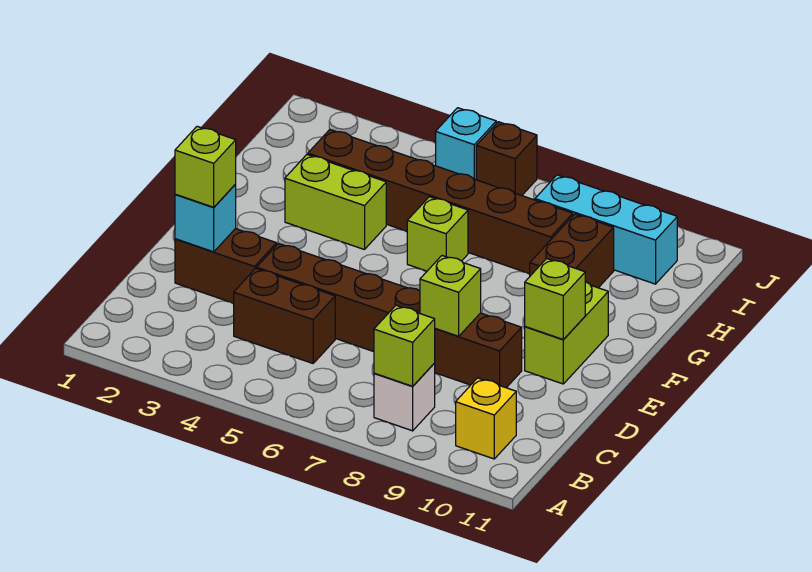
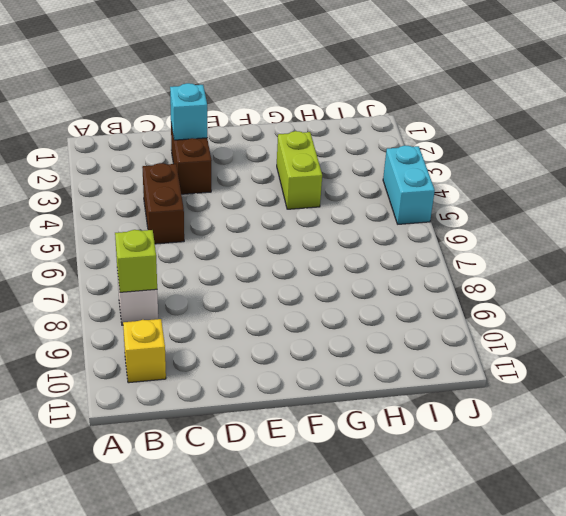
cyan brick J4:J5 level 1 -> cyan brick J5 level 1
none -> brown brick D4:D9 level 1
none -> lime brick E10:F10 level 1
none -> lime brick G6 level 1

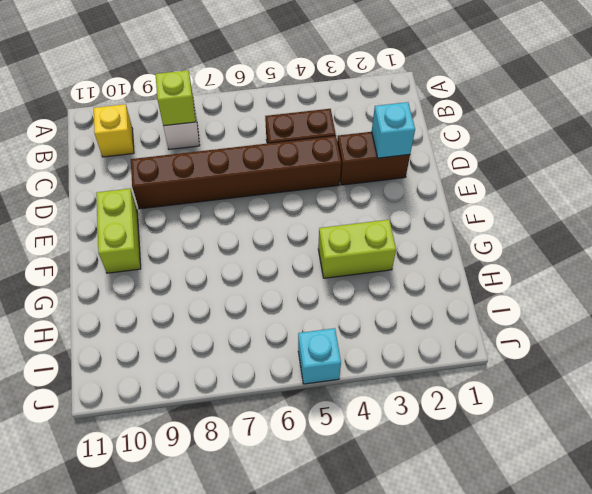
none -> lime brick G6 level 1
none -> brown brick G9:H9 level 1
none -> brown brick H3:H8 level 1

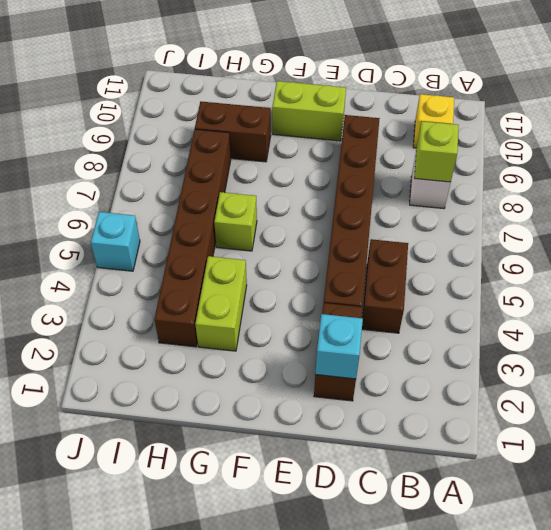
none -> cyan brick I8:I10 level 1
none -> brown brick J6 level 1
none -> lime brick D8 level 2

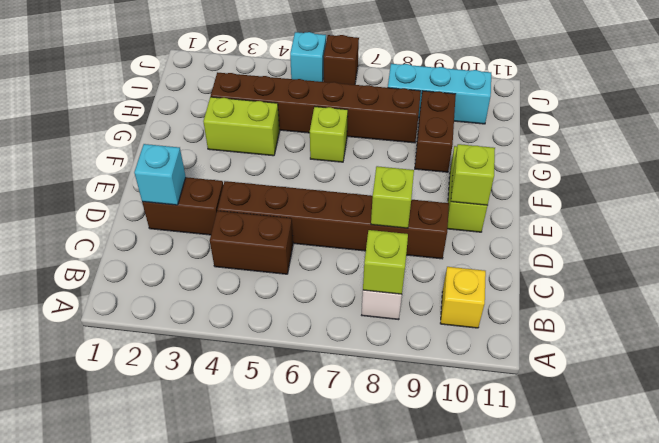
none -> lime brick D2 level 3

